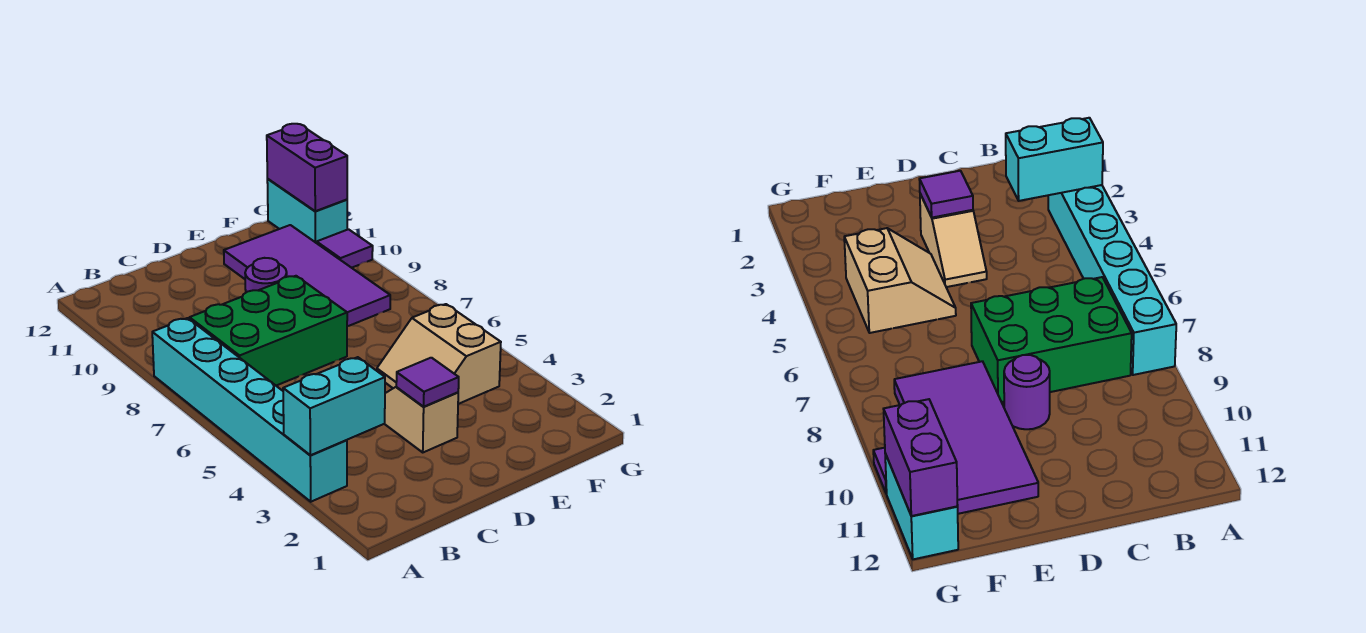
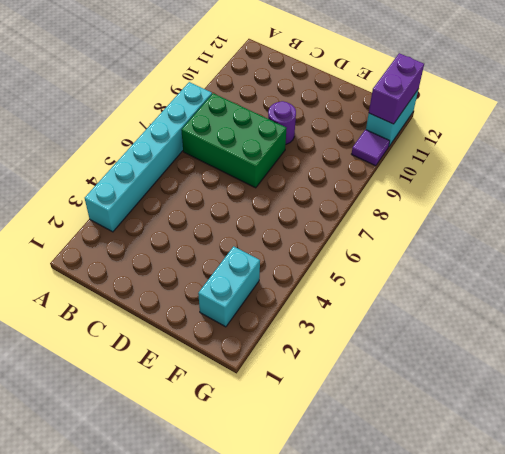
cyan brick F2:F3 level 1 -> cyan brick A3:B3 level 2
none -> tan slope D3:D4 level 1 top 3
none -> tan slope E4:F5 level 1 top F

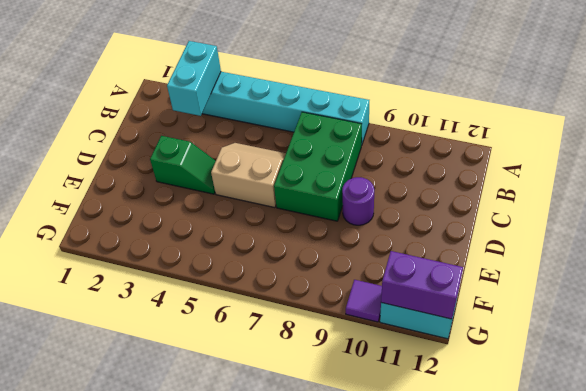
tan slope C5:D6 level 1 top D -> tan slope E4:F5 level 1 top F
green slope D3:D4 level 1 top 3 -> tan slope D3:D4 level 1 top 3
none -> purple tile E8:F11 level 1
none -> purple tile D3 level 2

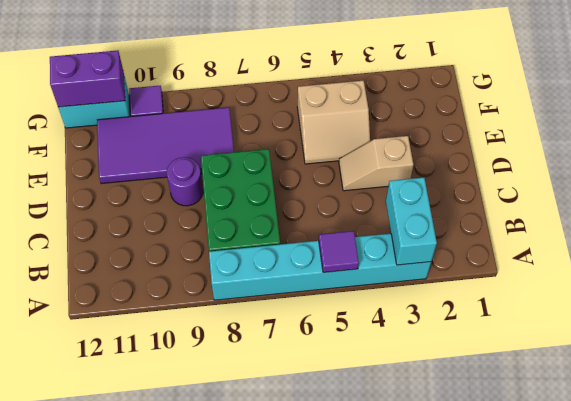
purple tile A5 level 2 -> purple tile D3 level 2

